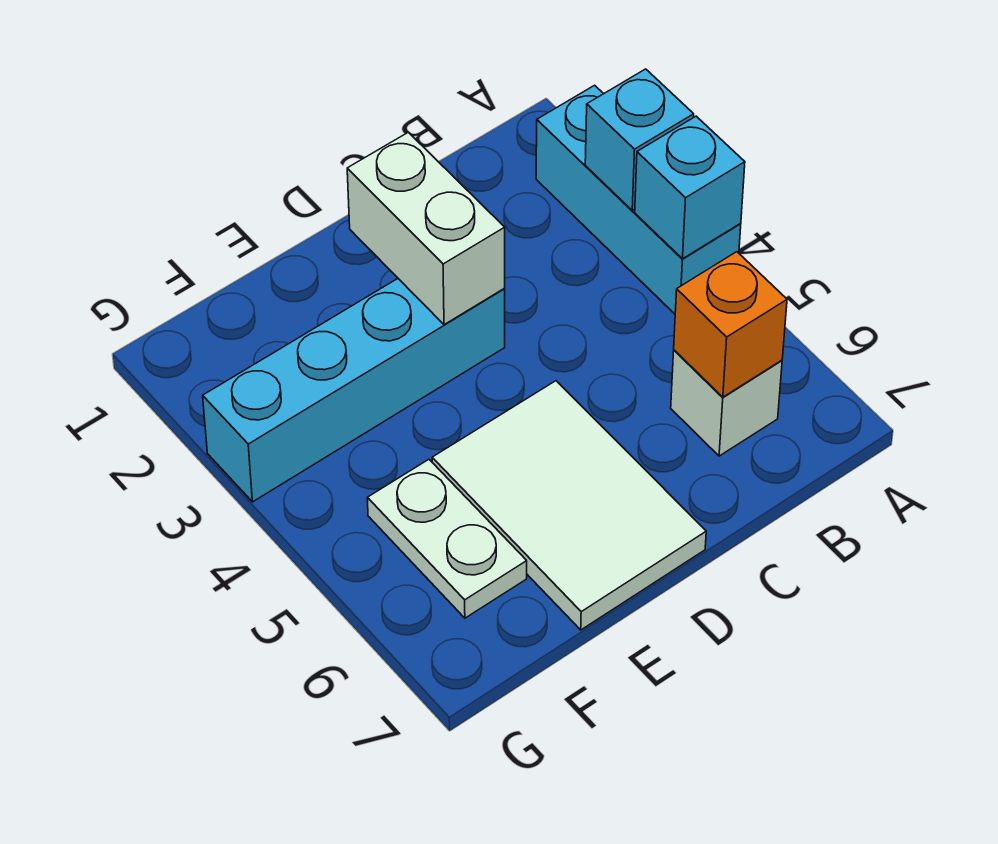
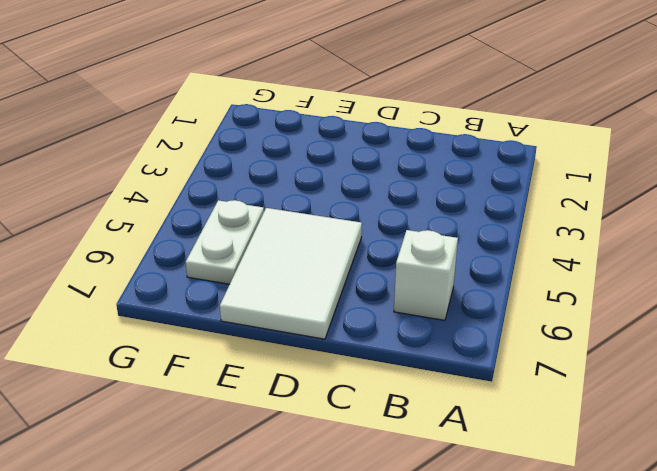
none -> cyan brick A2:A4 level 1
none -> cyan brick D3:G3 level 1

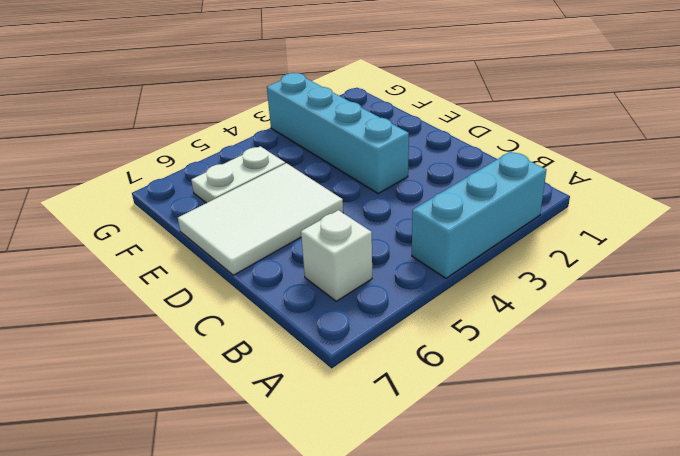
none -> cyan brick A3 level 2
none -> cyan brick A4 level 2

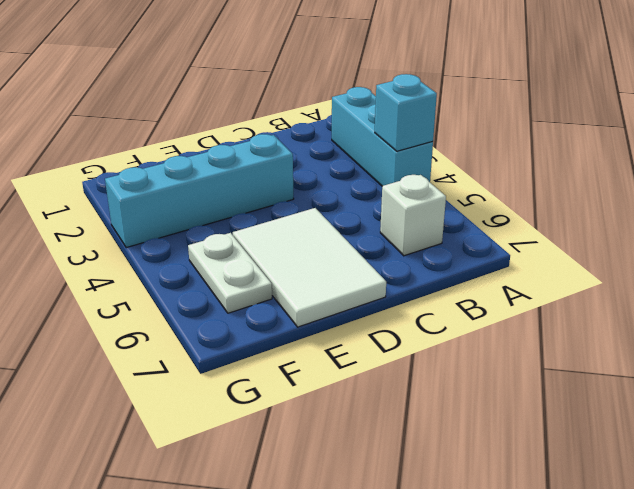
none -> cyan brick A3 level 2
none -> orange brick B6 level 2

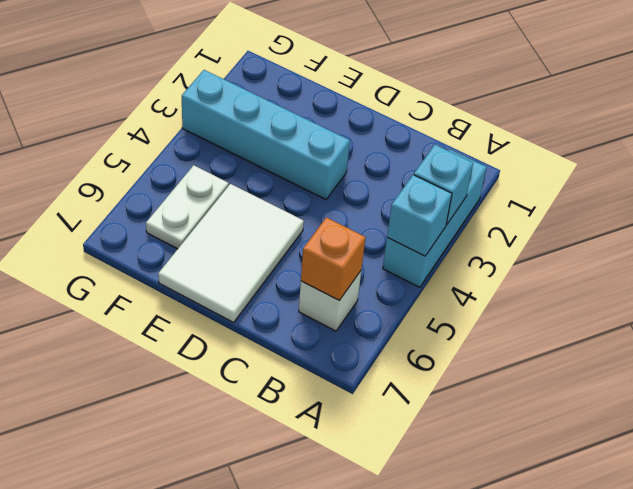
none -> white brick D2:D3 level 2

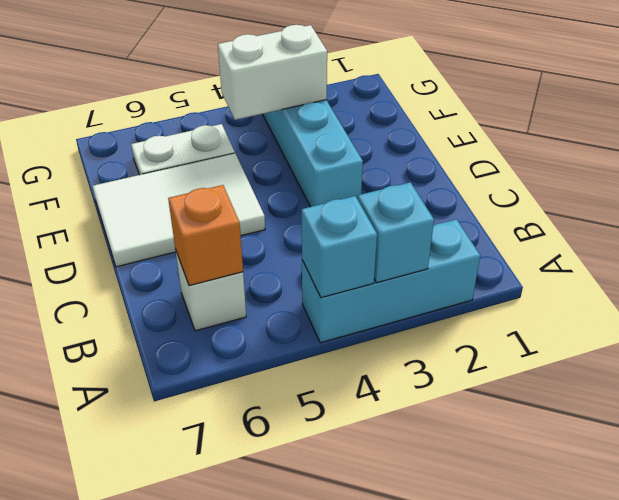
white brick F3:F4 level 2 -> white brick D2:D3 level 2

